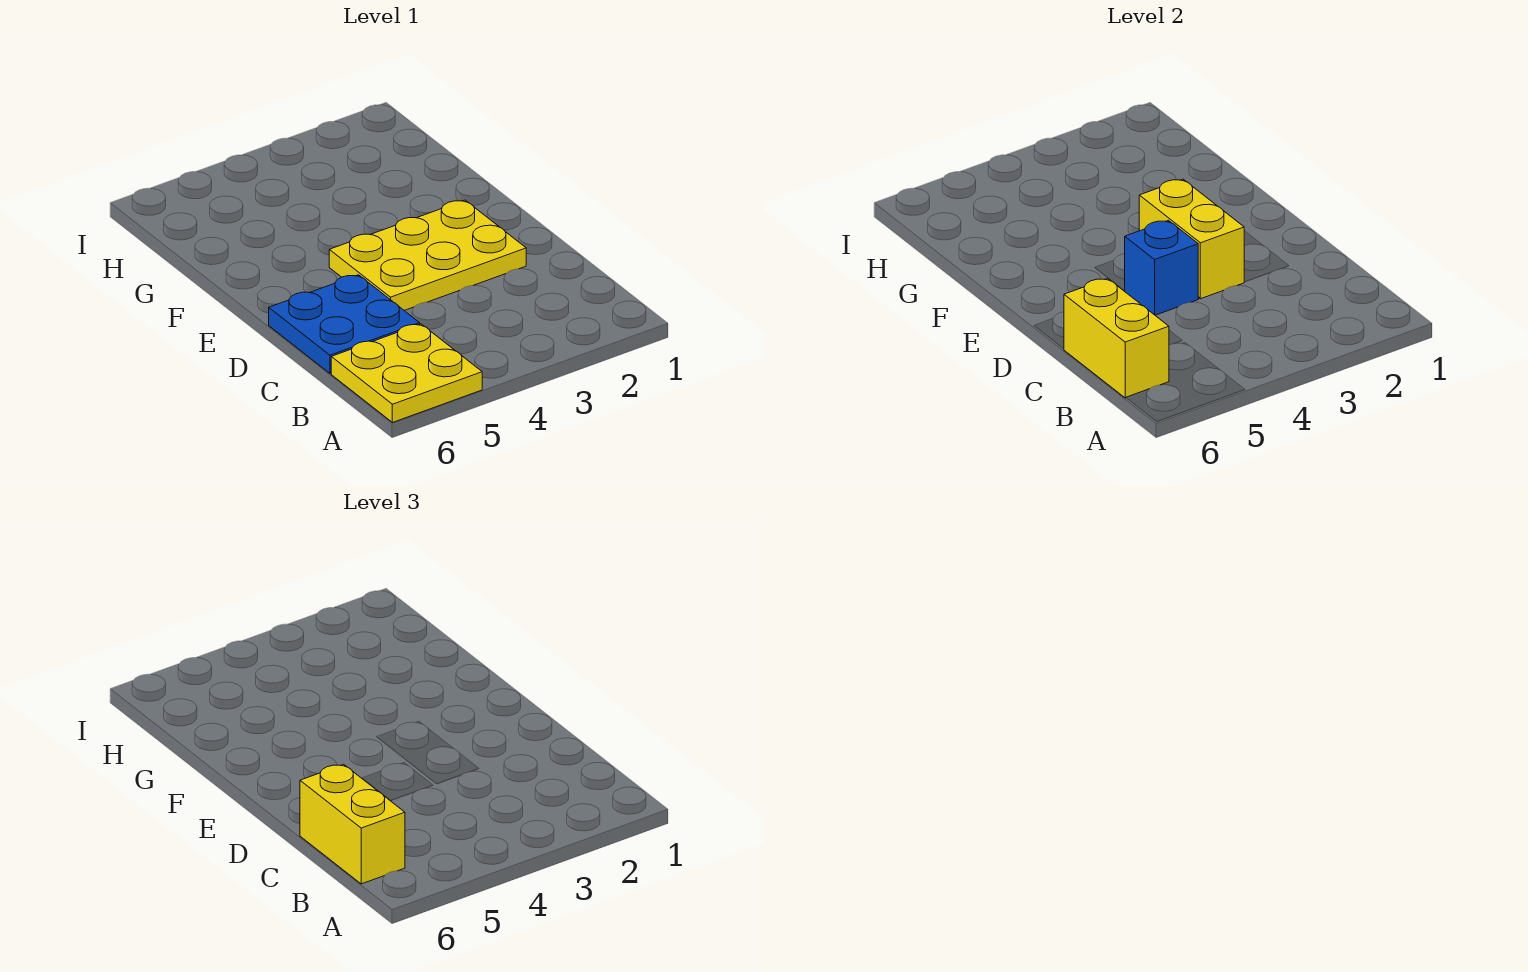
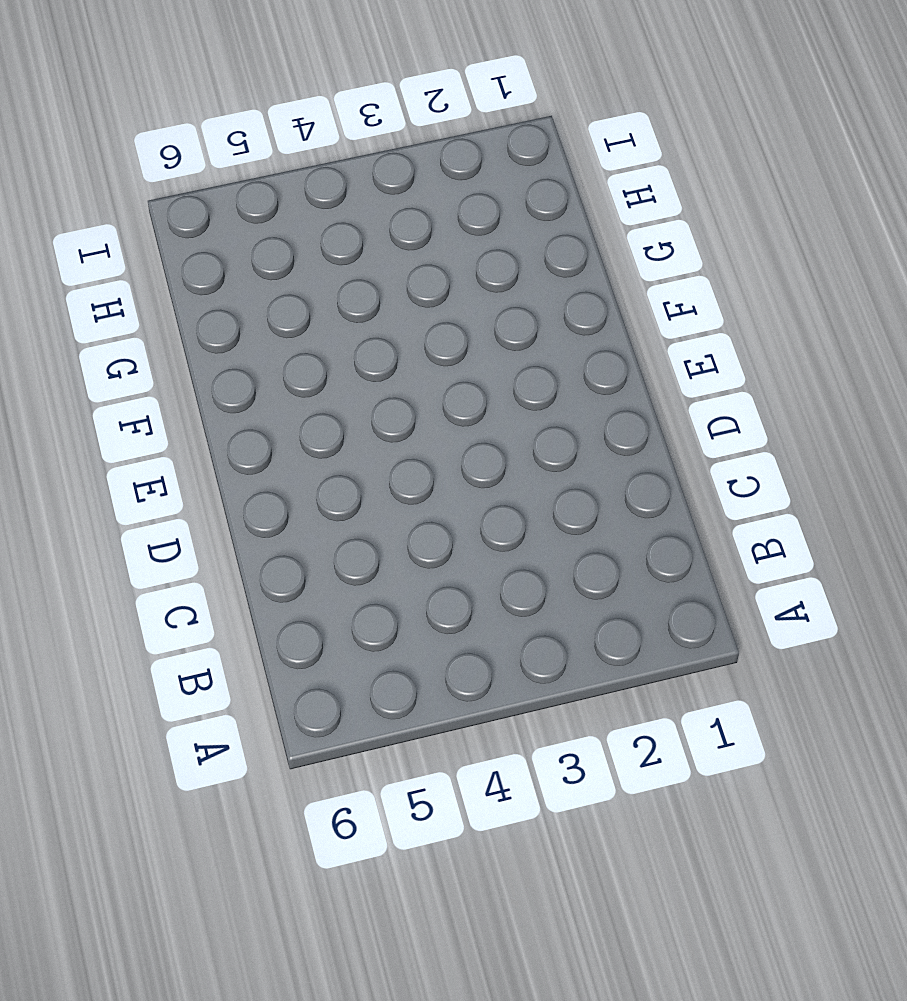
none -> yellow plate A5:B6 level 1
none -> blue plate C5:D6 level 1

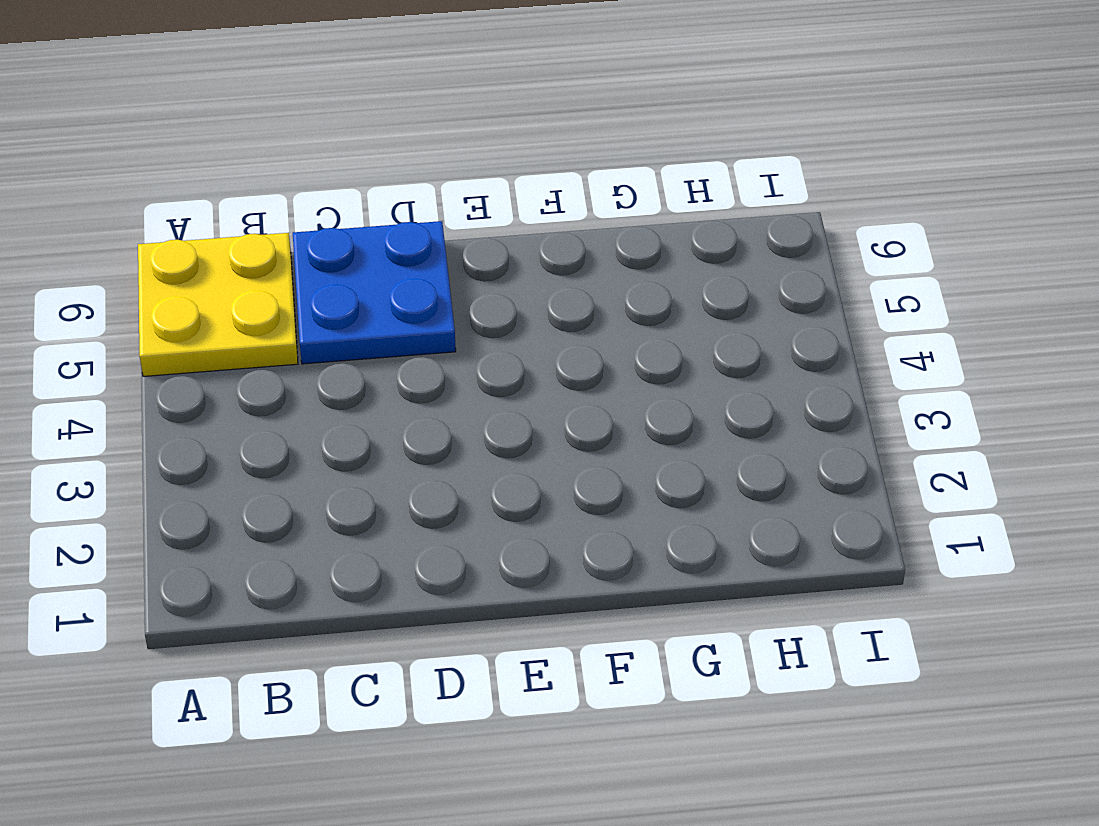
none -> yellow plate D2:E4 level 1
none -> yellow brick B6:C6 level 2

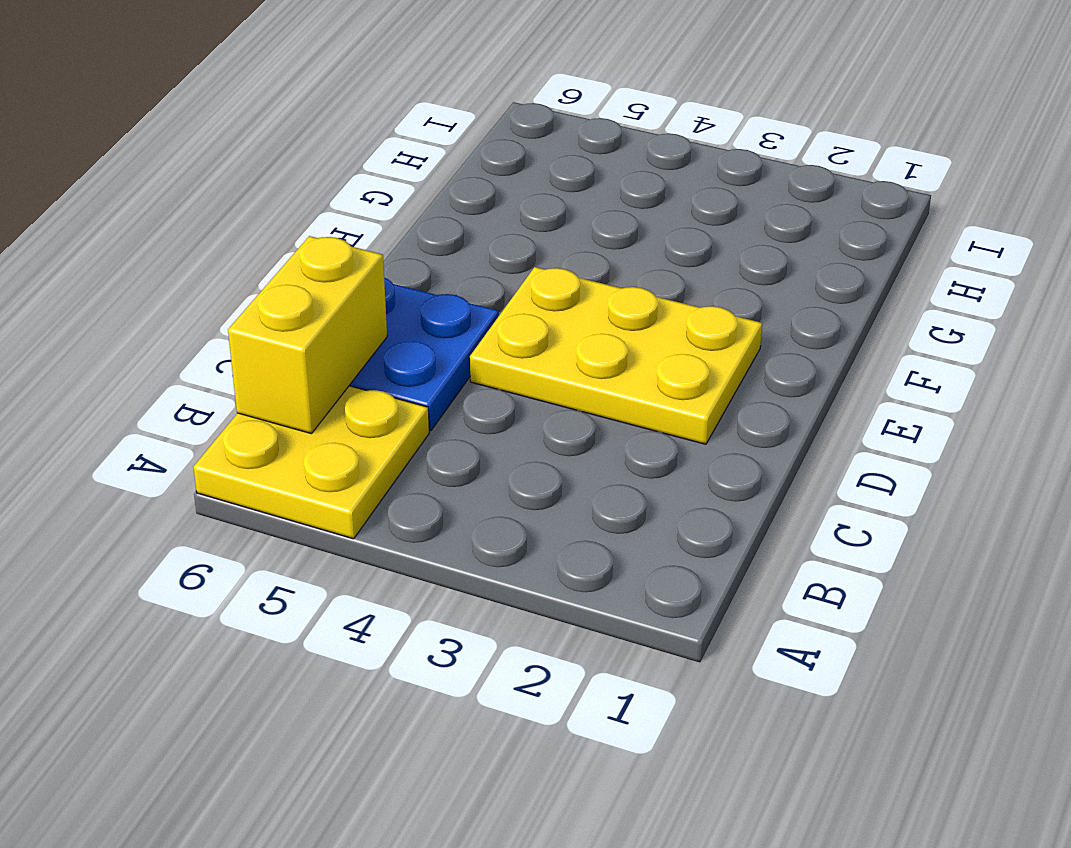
none -> yellow brick D3:E3 level 2
none -> blue brick D4 level 2

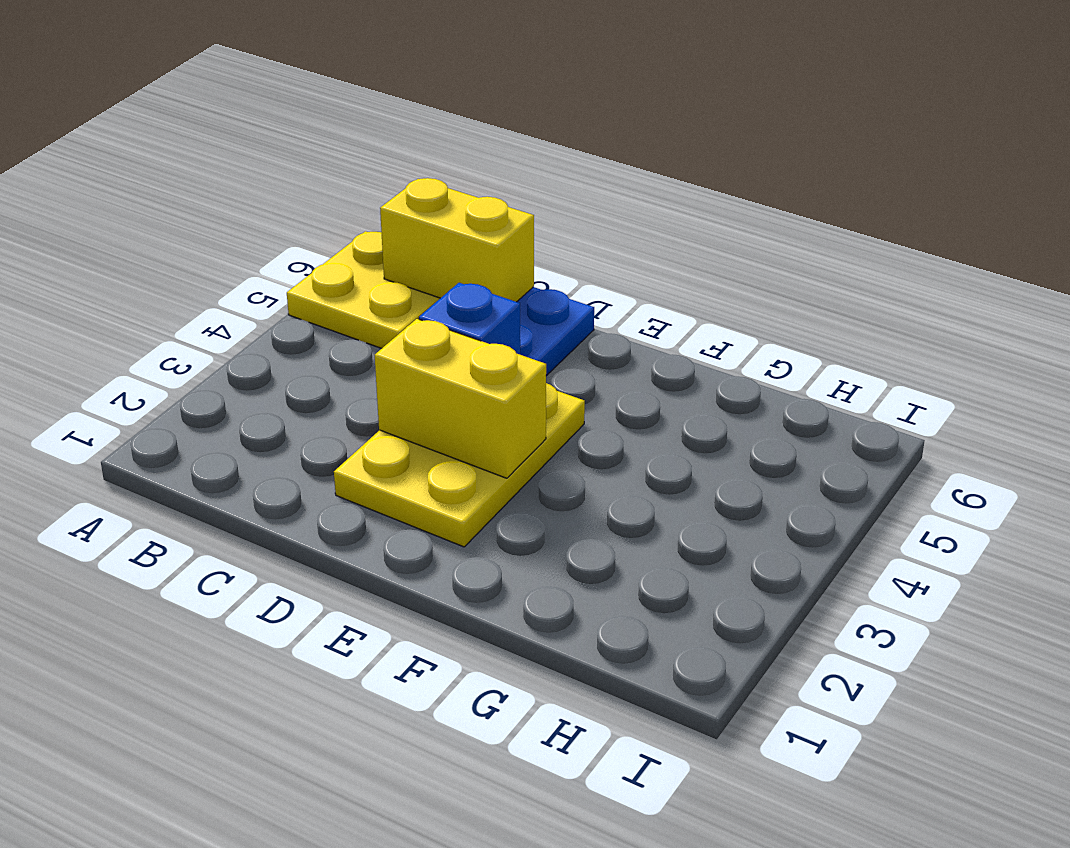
none -> yellow brick B6:C6 level 3

